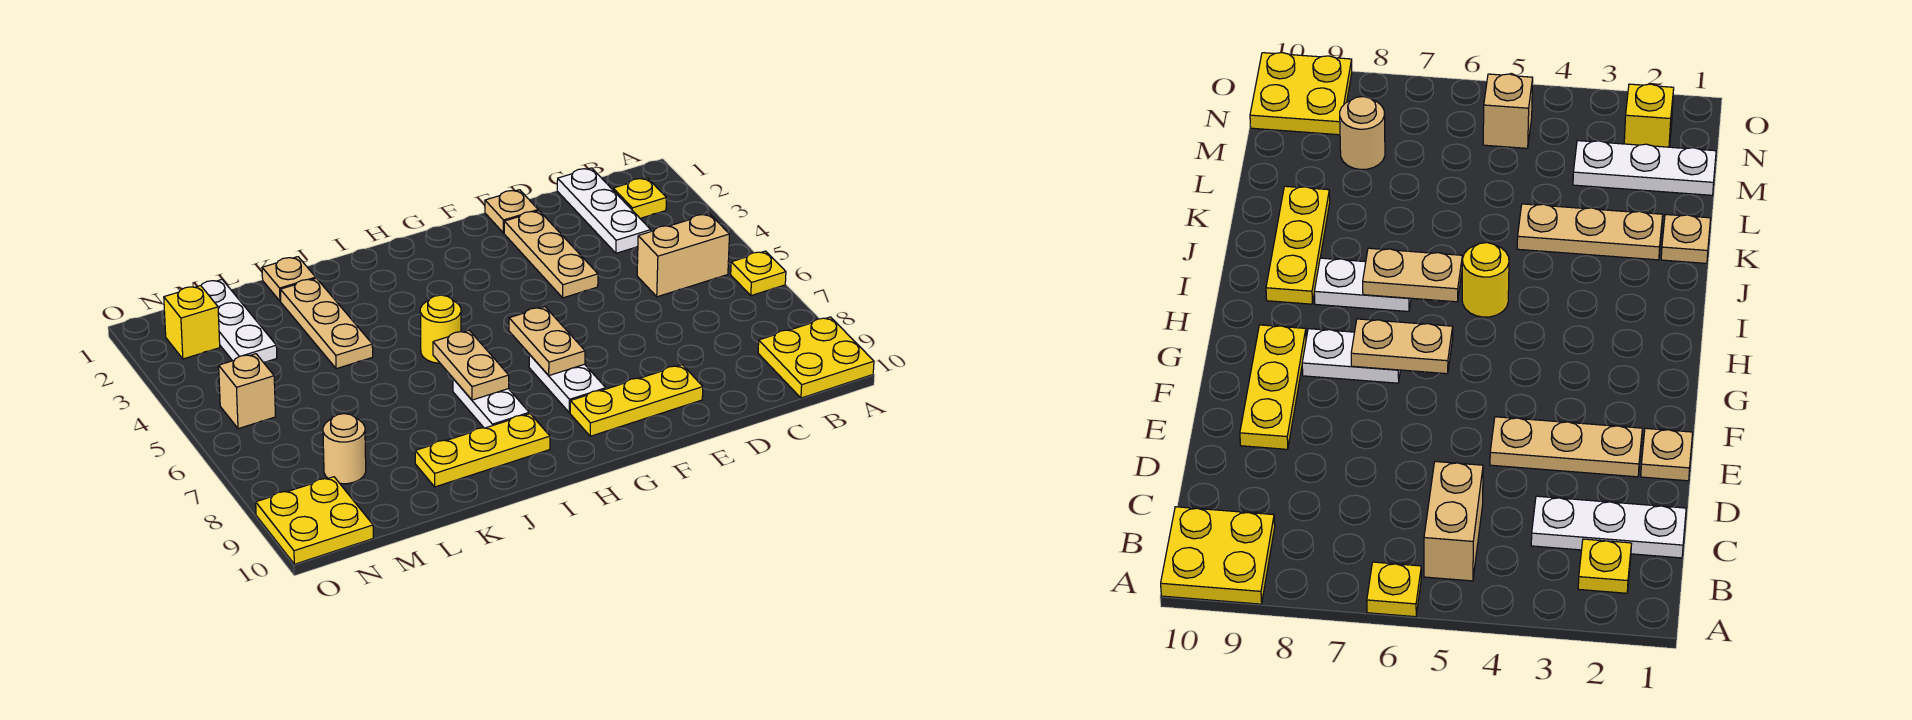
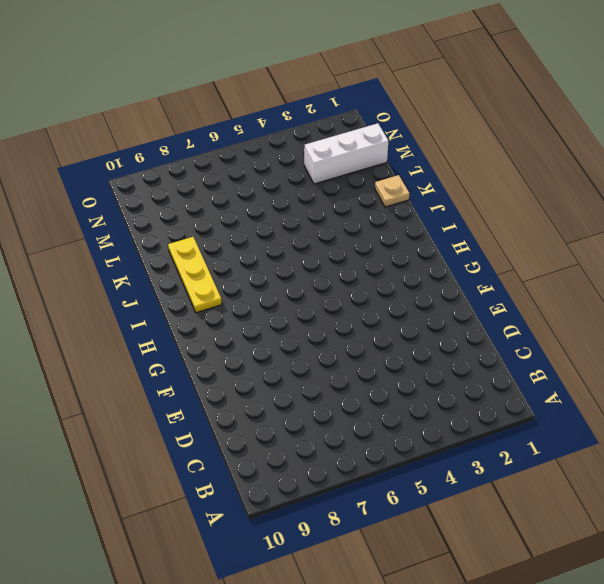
white brick M1:M3 level 1 -> white plate M1:M3 level 1
none -> yellow plate A6 level 1
none -> yellow plate A9:B10 level 1
none -> yellow plate B2 level 1

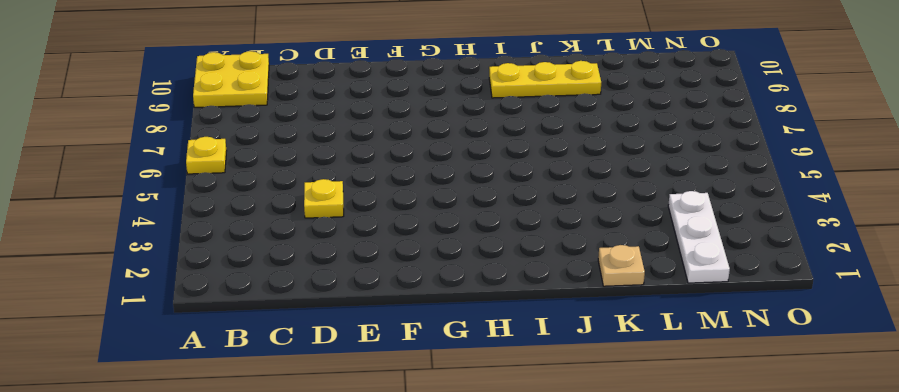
yellow plate D4 level 1 -> yellow plate B2 level 1
none -> tan brick B5:C5 level 1
none -> white plate C1:C3 level 1
none -> tan plate E1 level 1

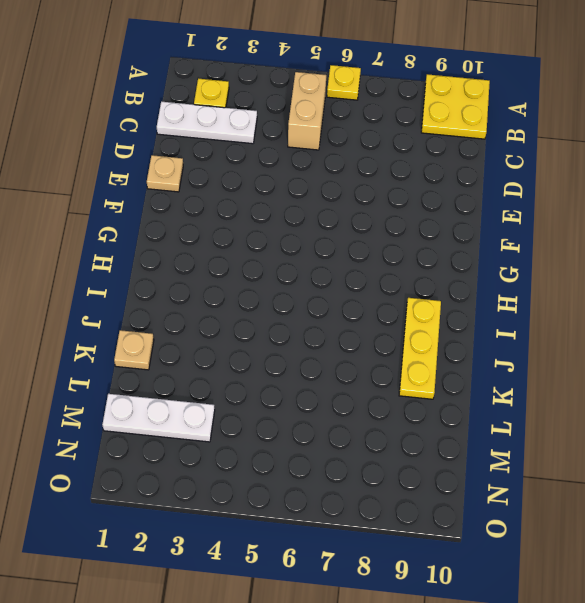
none -> tan plate E2:E4 level 1
none -> yellow plate E9:G9 level 1
none -> white plate G7:G8 level 1

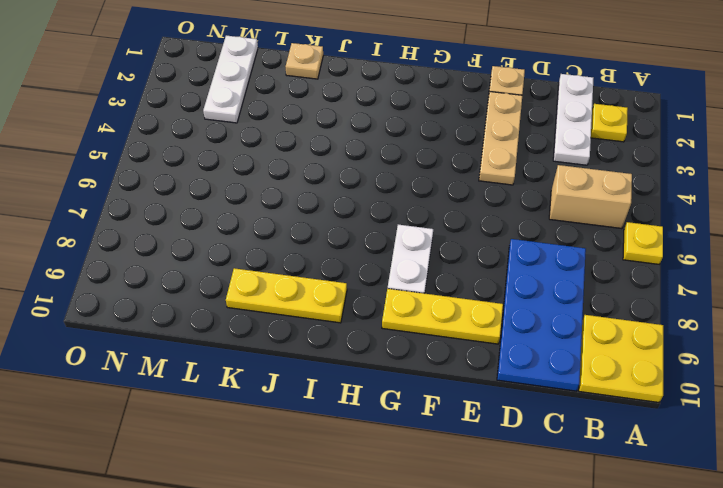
blue plate C7:D10 level 1 -> none
none -> yellow round brick I5 level 1
none -> white plate I7:I8 level 1
none -> tan plate K2:K4 level 1

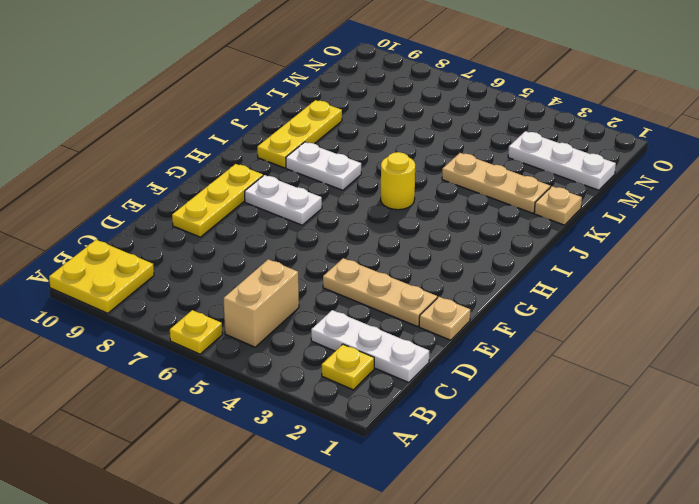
none -> tan round brick M8 level 1
none -> yellow brick N2 level 1
none -> tan brick N5 level 1

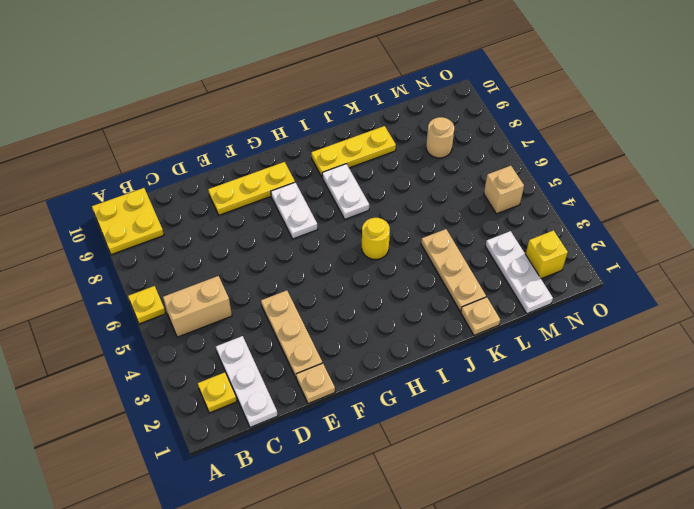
none -> yellow plate N9:O10 level 1
none -> tan plate G6:G7 level 2
none -> tan plate I6:I7 level 2

